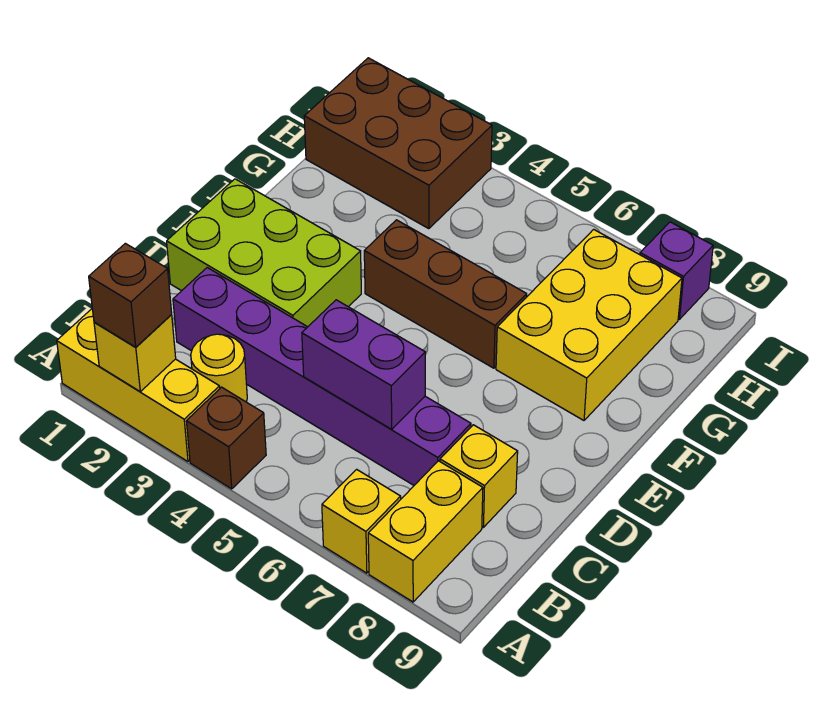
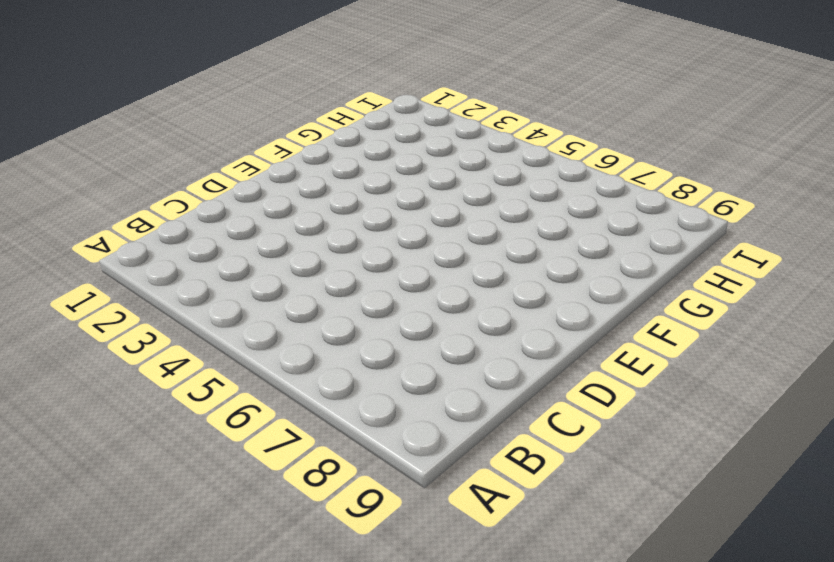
none -> yellow brick A1:A3 level 1
none -> brown brick A4 level 1
none -> yellow brick A7 level 1

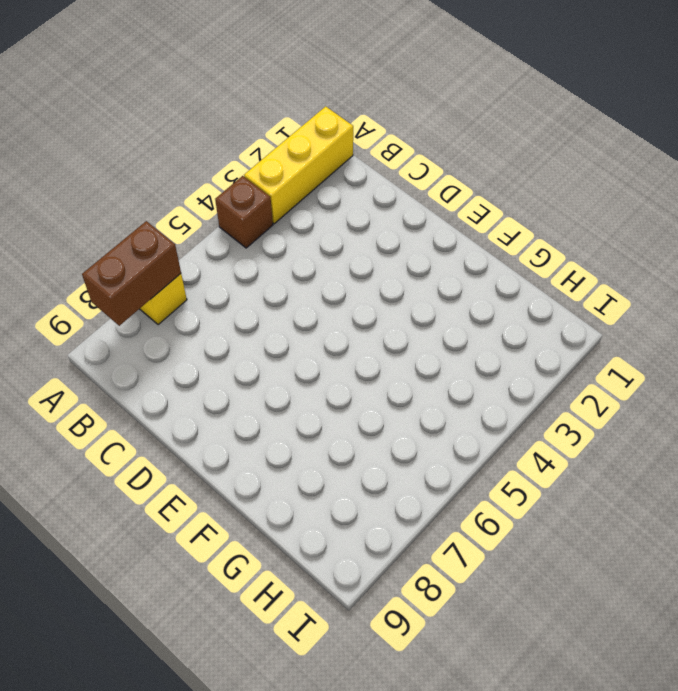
brown brick A7:A8 level 2 -> none
none -> yellow brick A8:B8 level 1
none -> yellow round brick B3 level 1
none -> purple brick C2:C7 level 1

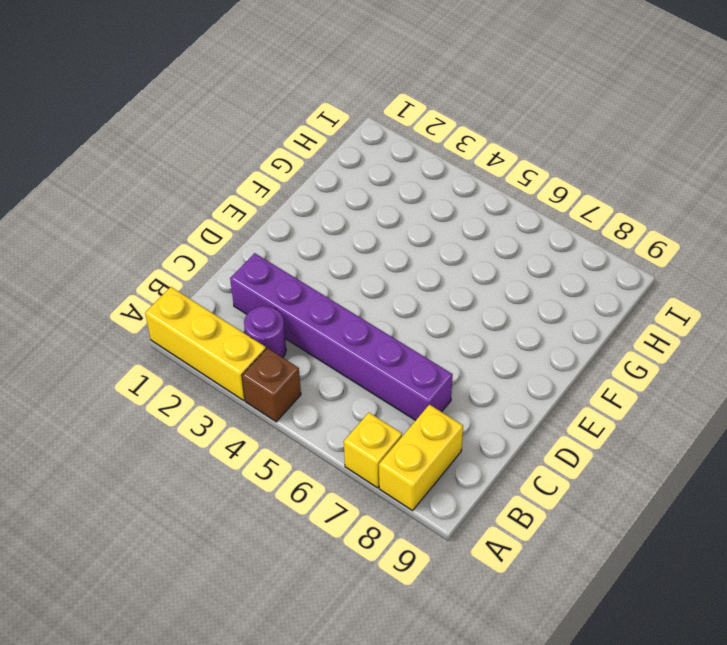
purple round brick B3 level 1 -> yellow round brick B3 level 1
none -> yellow brick C8 level 1
none -> lime brick D1:E3 level 1
none -> brown brick F4:F6 level 1

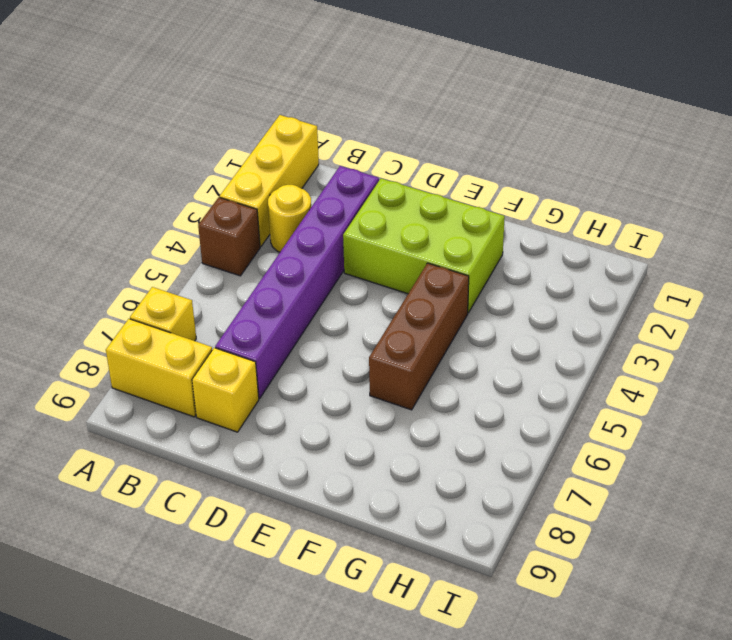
lime brick D2:F3 level 1 -> lime brick D1:E3 level 1
none -> yellow brick F7:H8 level 1
none -> brown brick H1:I3 level 1
none -> purple brick I8 level 1

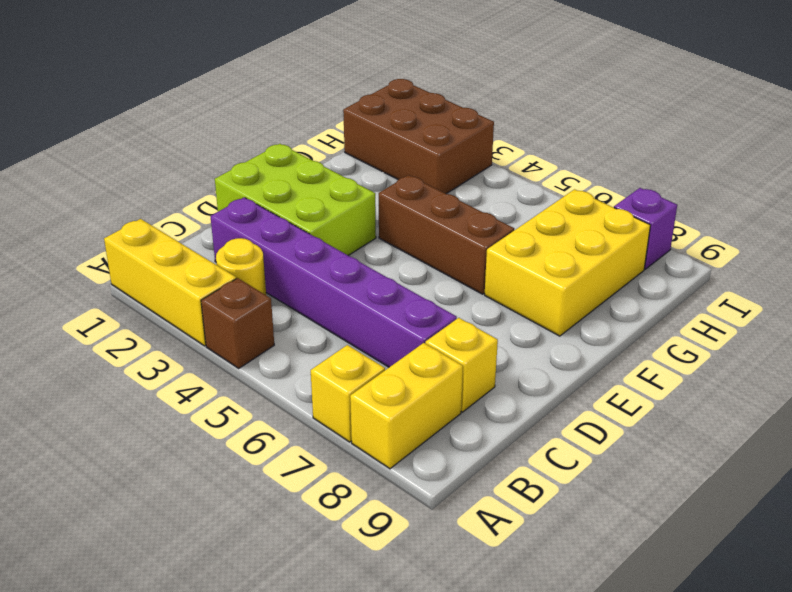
none -> yellow brick A2 level 2
none -> purple brick C5:C6 level 2
none -> brown brick A2 level 3

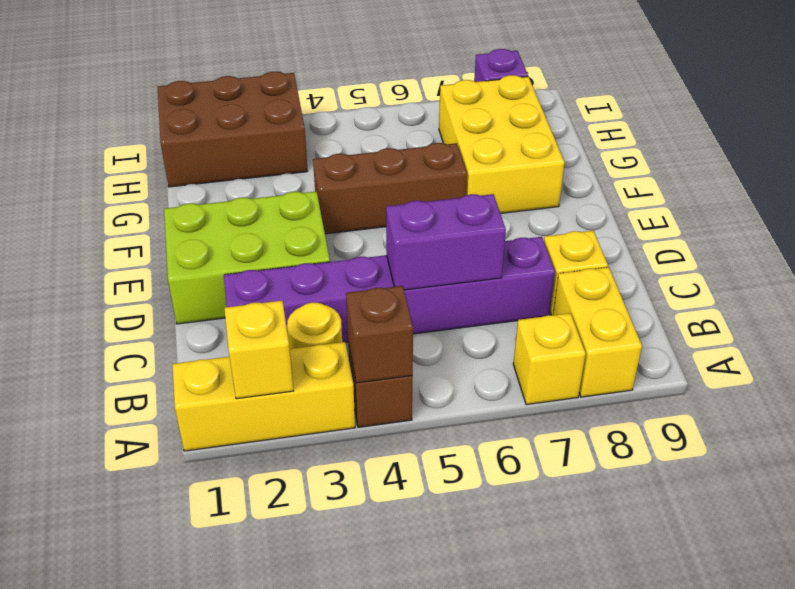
brown brick A4 level 2 -> brown brick A2 level 3

